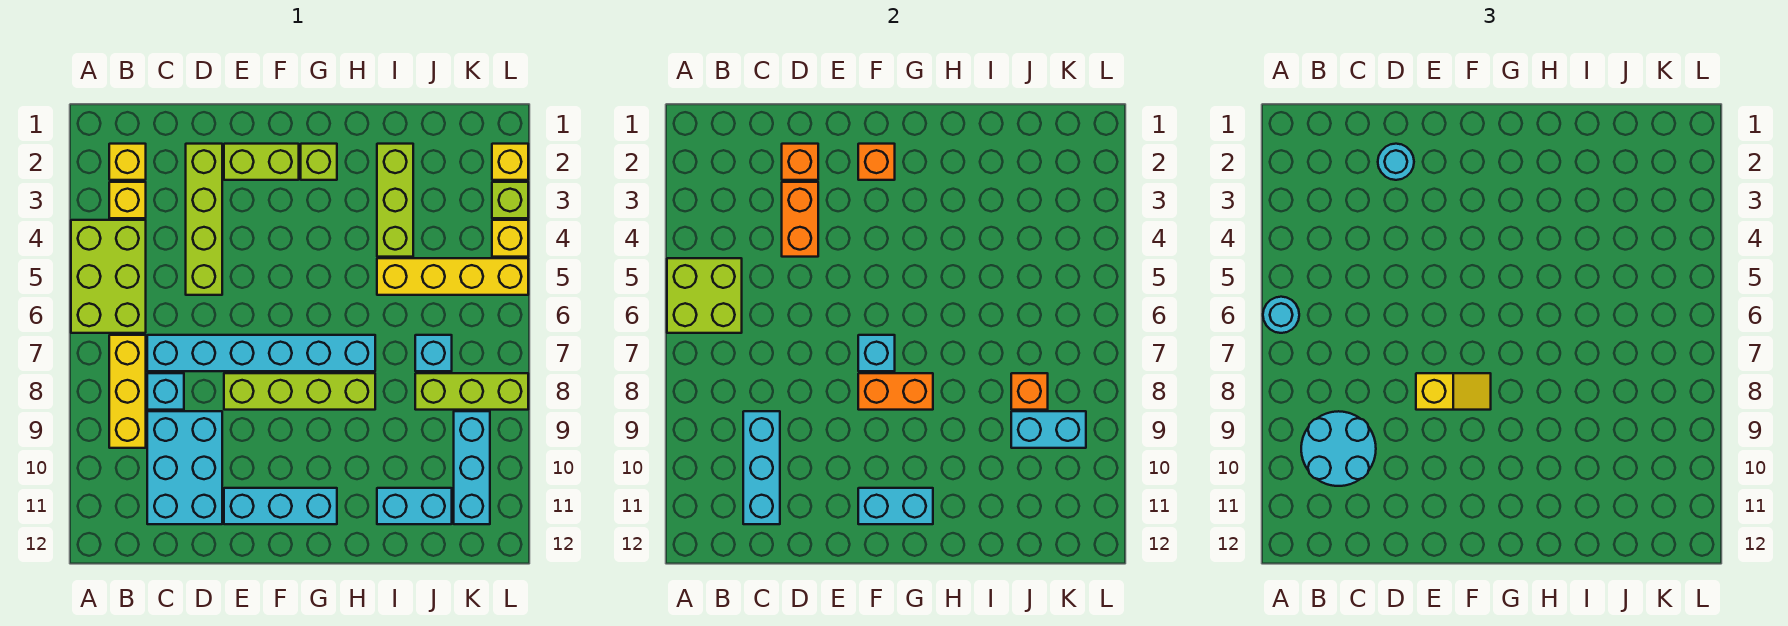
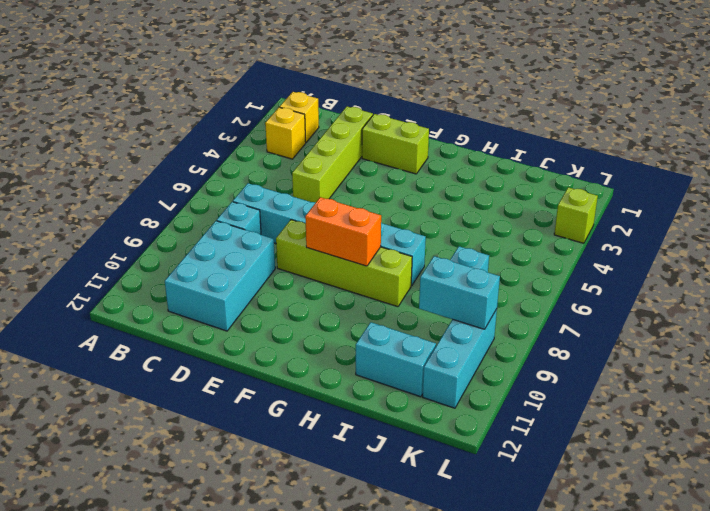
none -> lime brick A4:B6 level 1
none -> yellow brick B7:B9 level 1
none -> cyan brick E11:G11 level 1
none -> lime brick G2 level 1

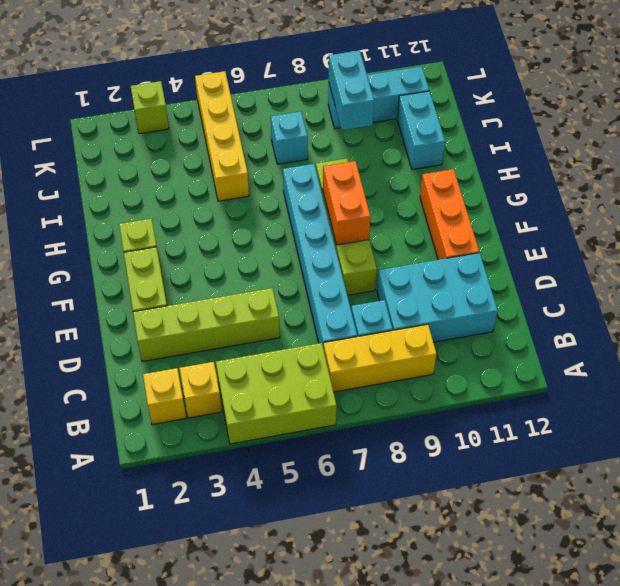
orange brick E11:G11 level 1 -> cyan brick E11:G11 level 1
none -> lime brick I2:I4 level 1
none -> lime brick J8:L8 level 1
none -> yellow brick L2 level 1
none -> yellow brick L4 level 1

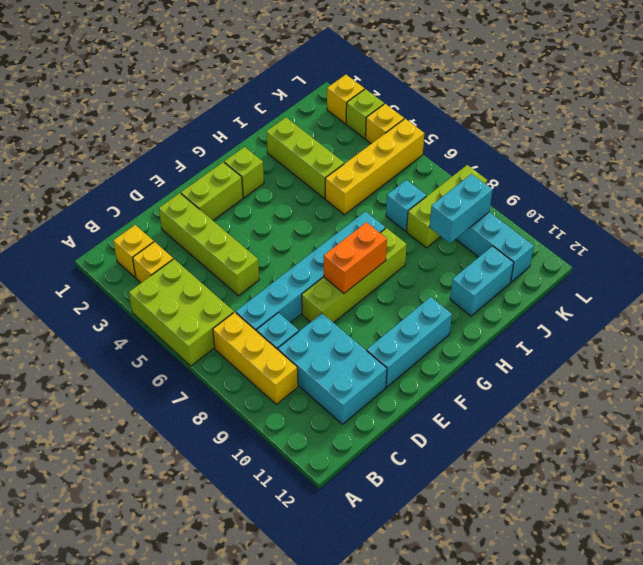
none -> lime brick A5:B6 level 2
none -> cyan brick C9:C11 level 2
none -> orange brick D2 level 2
none -> orange brick D3:D4 level 2

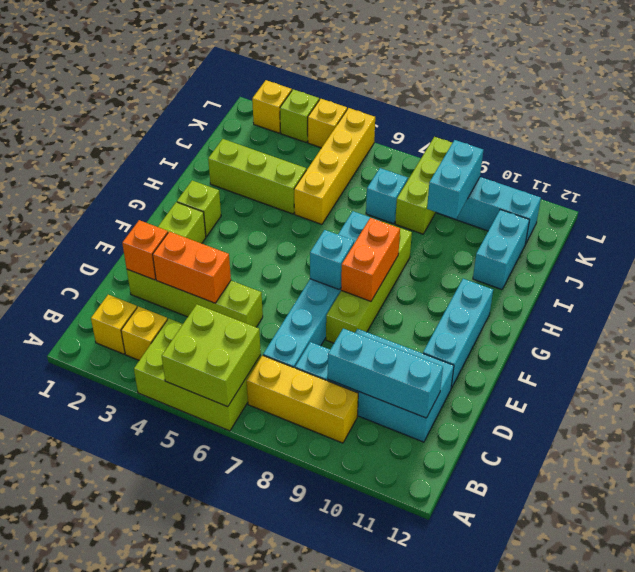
none -> orange brick F2 level 2
none -> cyan brick F11:G11 level 2
none -> orange brick J8 level 2
none -> cyan round brick A6 level 3

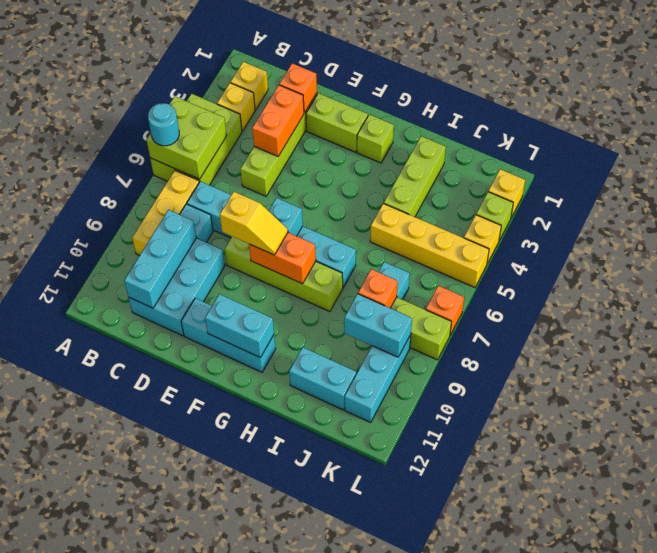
orange brick L7 level 1 -> orange brick F2 level 2
none -> cyan round brick B9:C10 level 3
none -> cyan round brick D2 level 3

